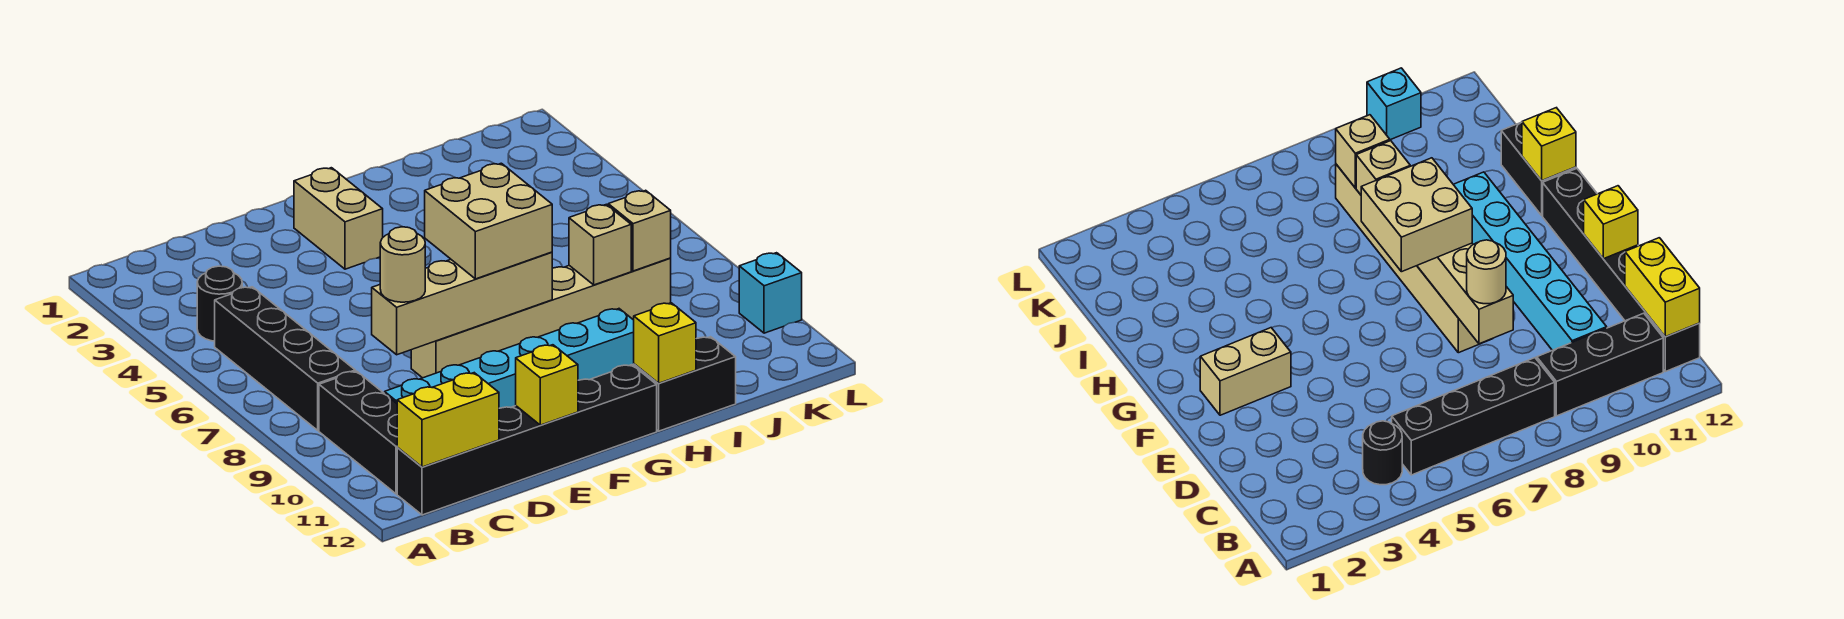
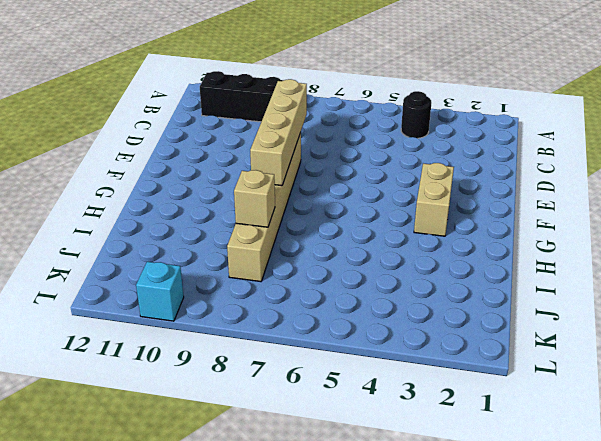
tan brick F3:G3 level 1 -> tan brick F2:F3 level 1
none -> black brick B5:B8 level 1
none -> black brick B12:G12 level 1
none -> cyan brick C10:H10 level 1

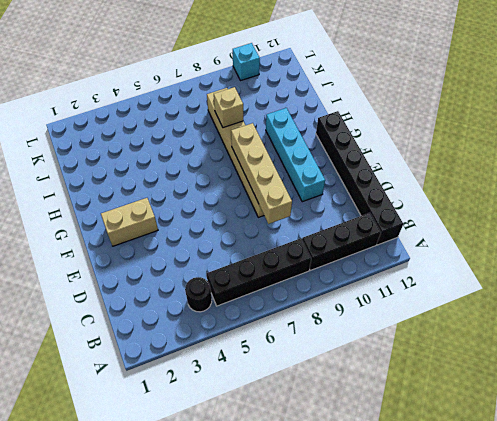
cyan brick E10:H10 level 1 -> cyan brick C10:H10 level 1
none -> black brick H12:I12 level 1
none -> yellow brick B12:C12 level 2
none -> yellow brick E12 level 2

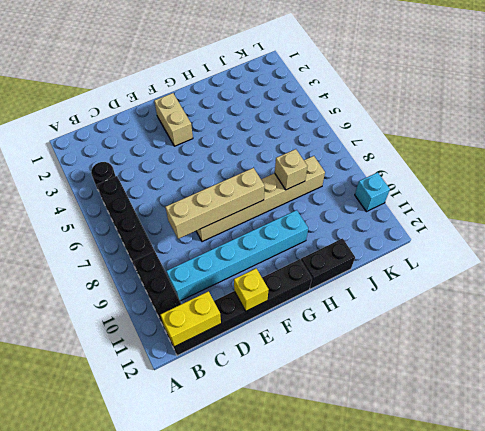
none -> yellow brick H12 level 2
none -> tan brick J8 level 2
none -> tan round brick D8 level 3

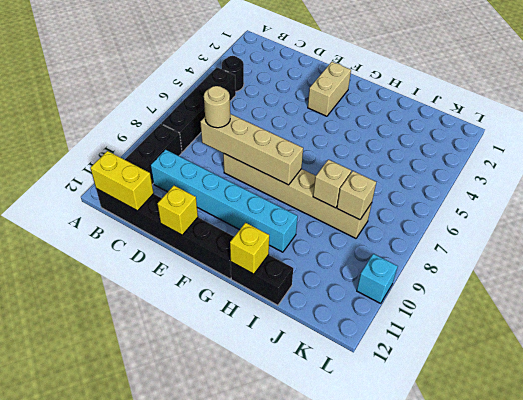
none -> tan brick F7:G8 level 3

